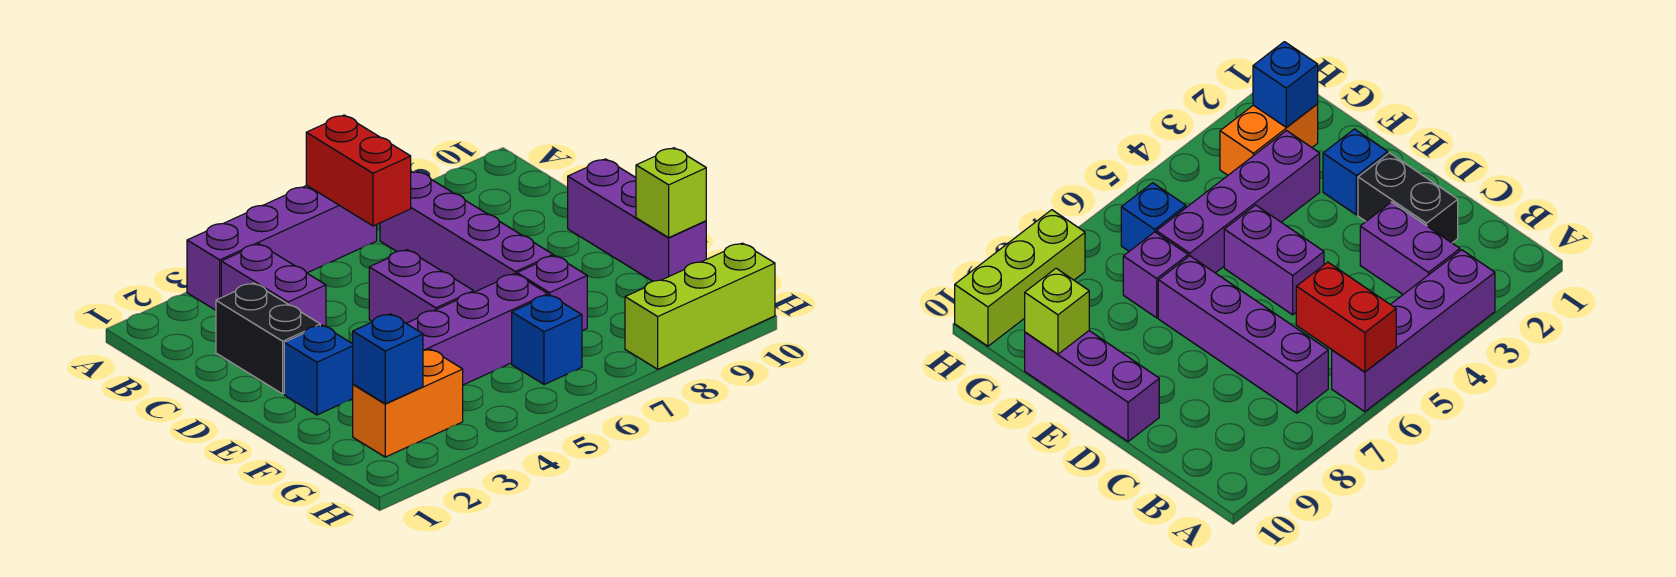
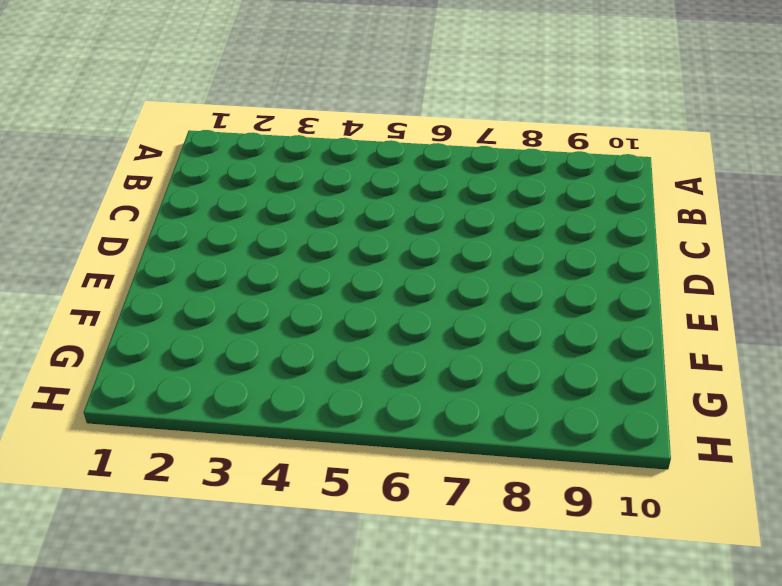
none -> purple brick A3:A6 level 1
none -> purple brick B3:C3 level 1
none -> purple brick B7:E7 level 1

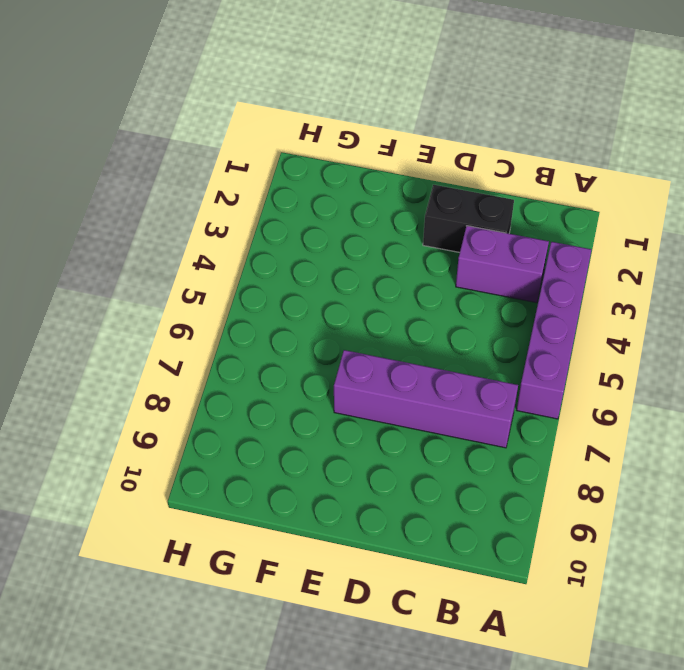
none -> purple brick D5:E5 level 1
none -> purple brick D10:F10 level 1
none -> blue brick E2 level 1

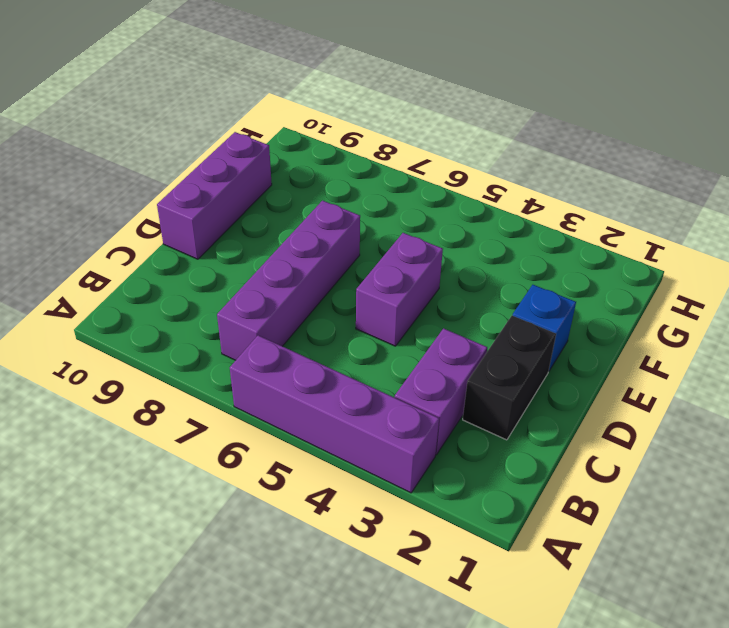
none -> purple brick F3:F6 level 1
none -> purple brick F7 level 1
none -> orange brick G2:G3 level 1

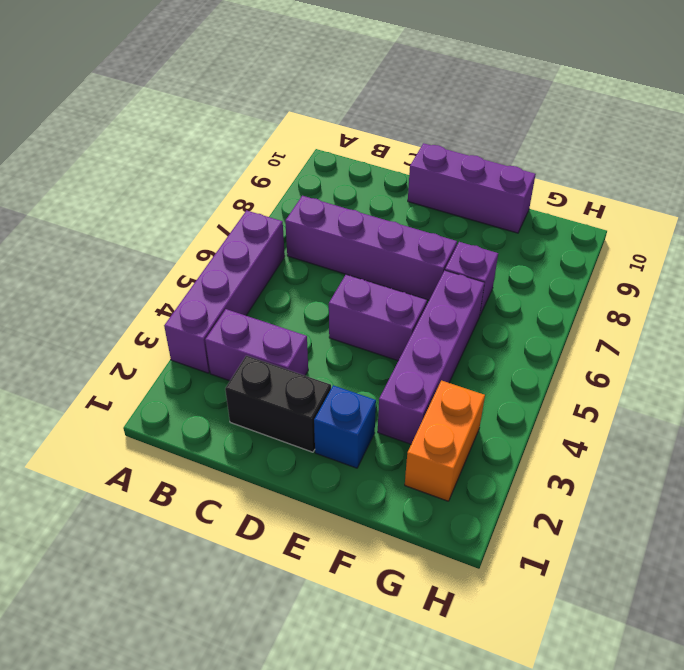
none -> blue brick G6 level 1
none -> lime brick H8:H10 level 1
none -> red brick A6:B6 level 2

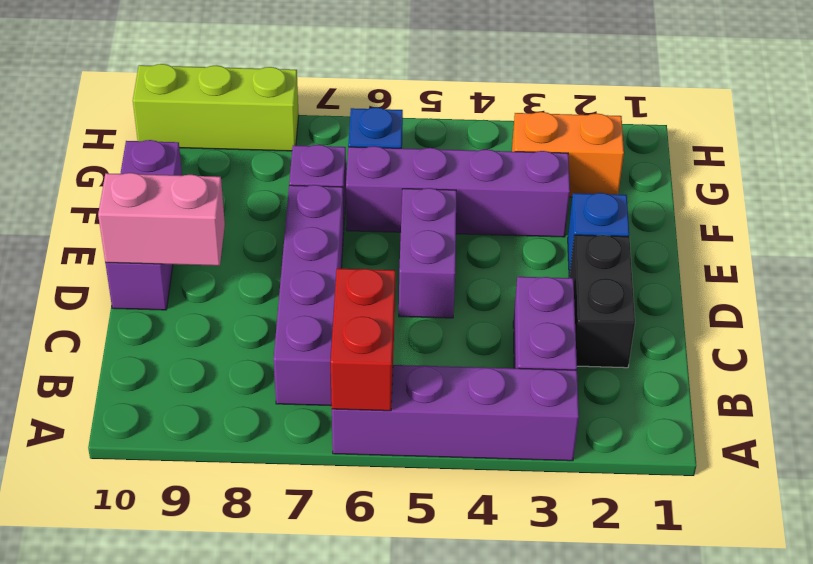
pink brick D9:D10 level 2 -> none
none -> lime brick F10 level 2
none -> blue brick G2 level 2

